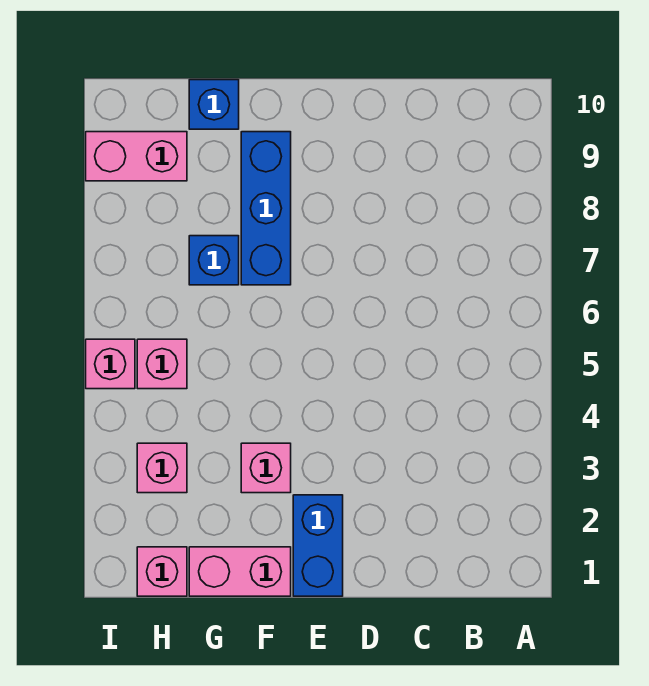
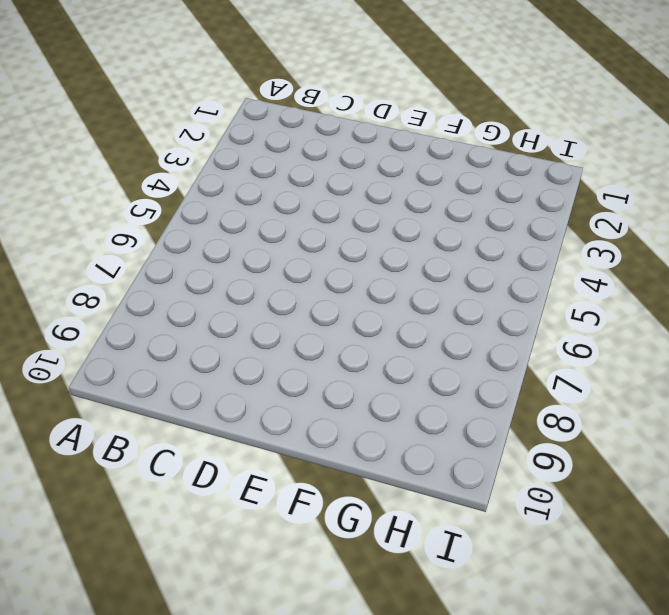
none -> blue brick E1:E2 level 1
none -> pink brick F1:G1 level 1

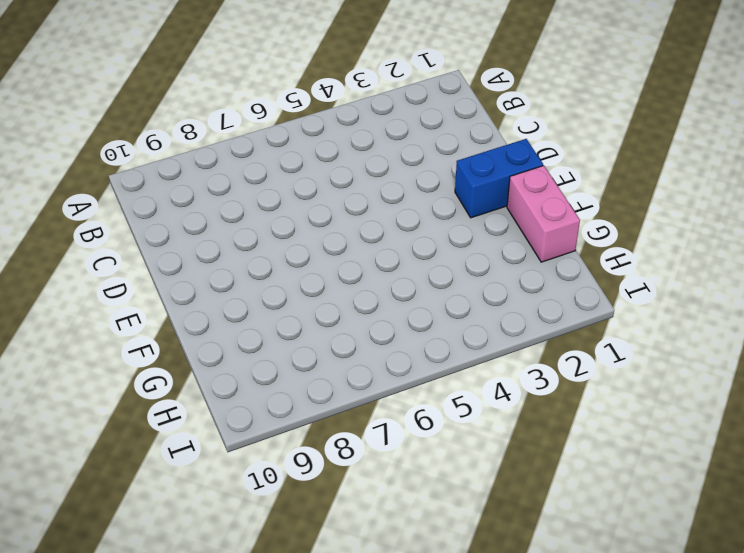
none -> pink brick F3 level 1
none -> blue brick F7:F9 level 1

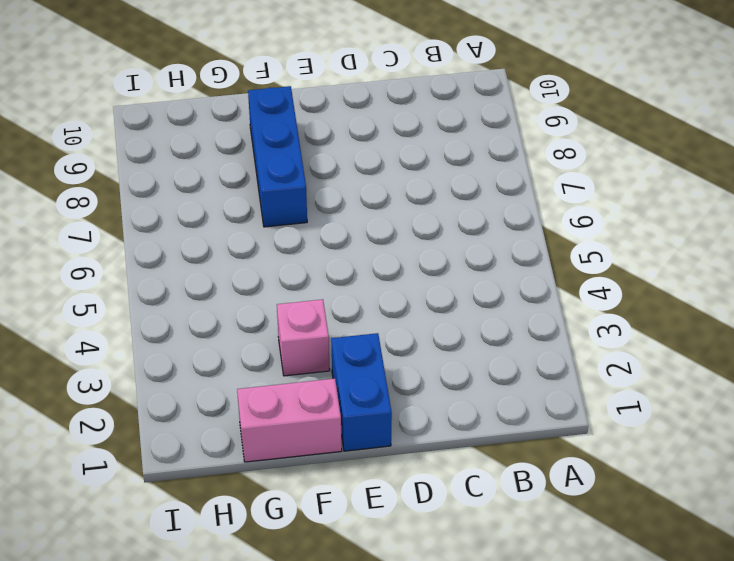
none -> blue brick G7 level 1
none -> blue brick G10 level 1

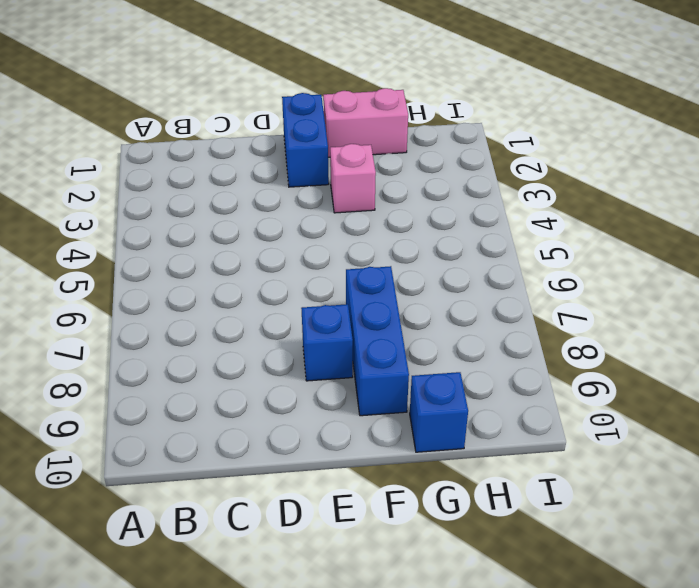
blue brick E8 level 1 -> blue brick G7 level 1
none -> pink brick H1 level 1
none -> pink brick H3 level 1

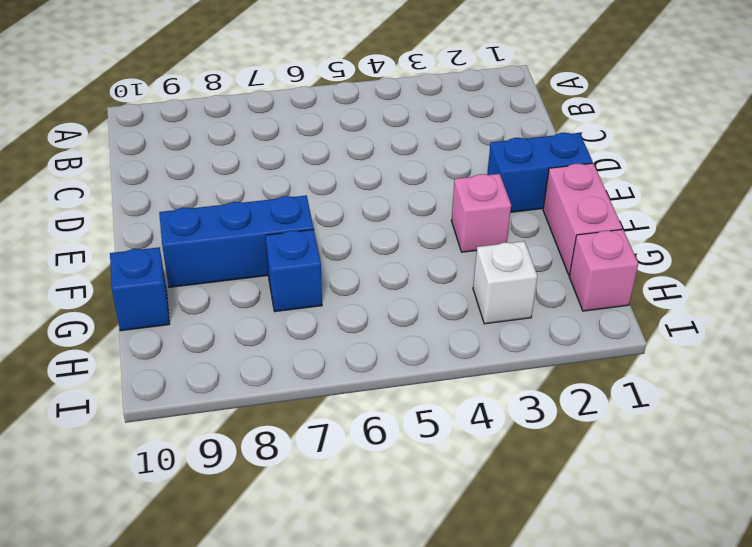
white brick H3 level 1 -> pink brick H3 level 1
none -> pink brick H5 level 1
none -> pink brick H9:I9 level 1

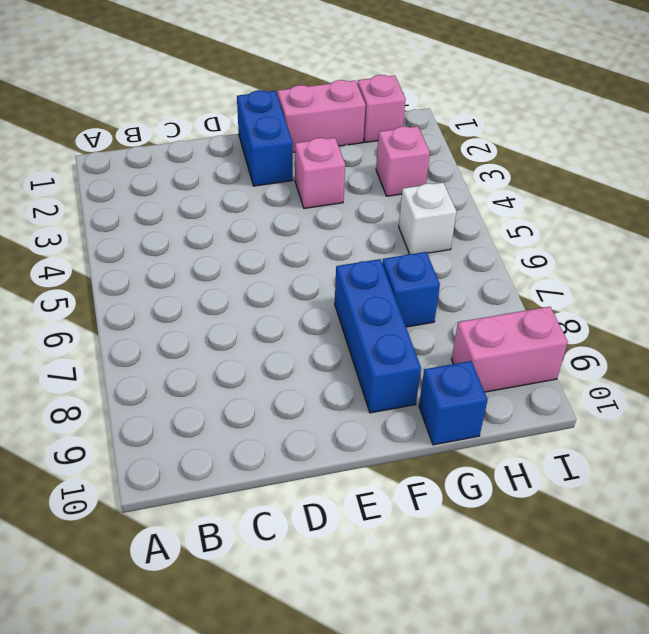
white brick H5 level 1 -> pink brick H5 level 1
none -> pink brick I5 level 1

